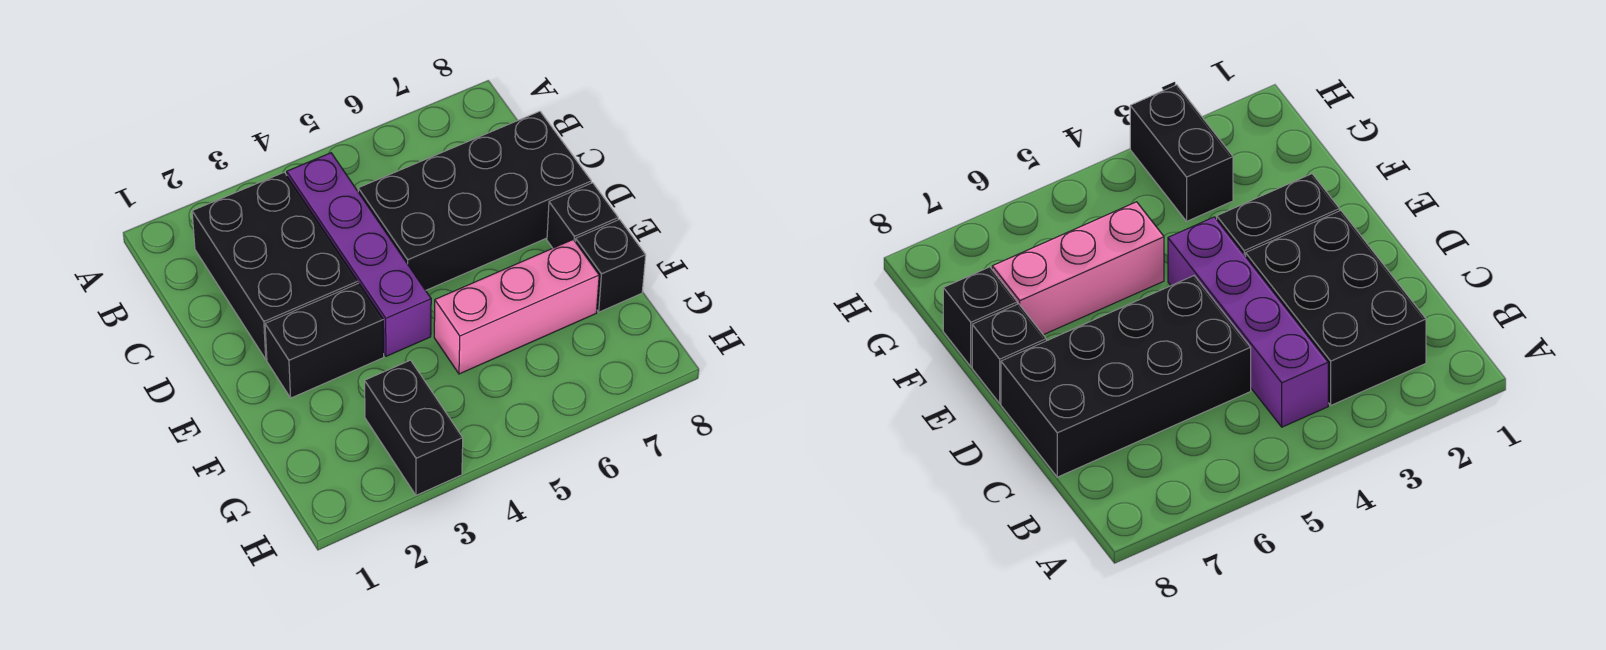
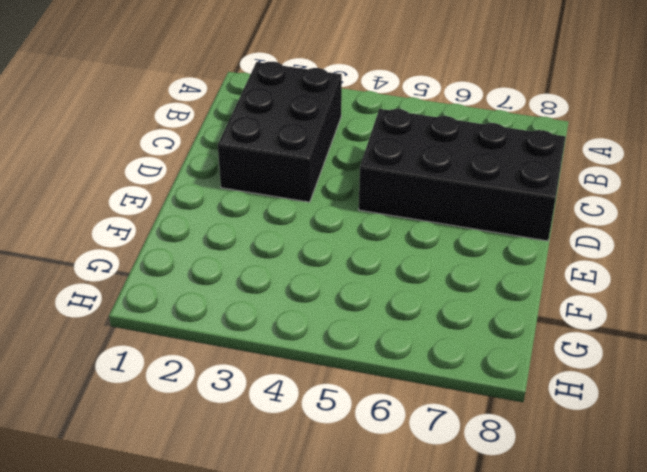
none -> purple brick B4:E4 level 1
none -> black brick E2:E3 level 1

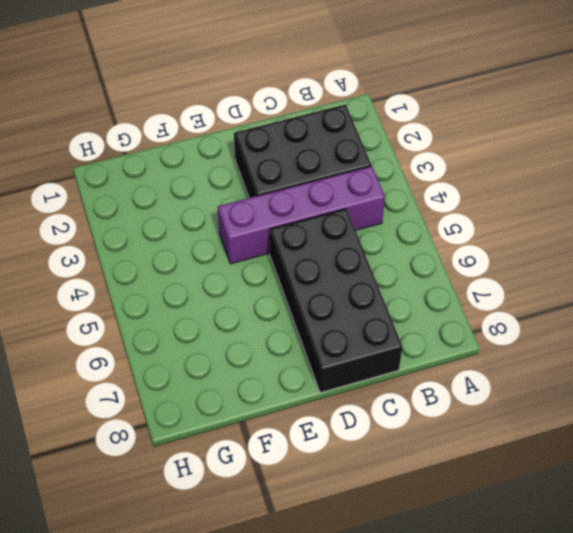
none -> black brick E2:E3 level 1
none -> black brick E8 level 1

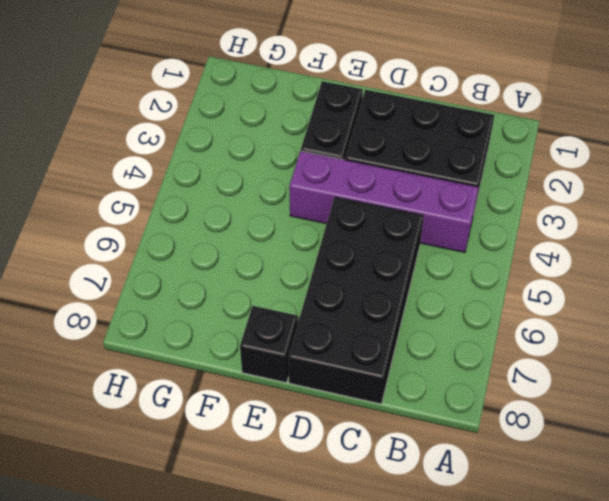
none -> pink brick F5:F7 level 1
none -> black brick F8 level 1

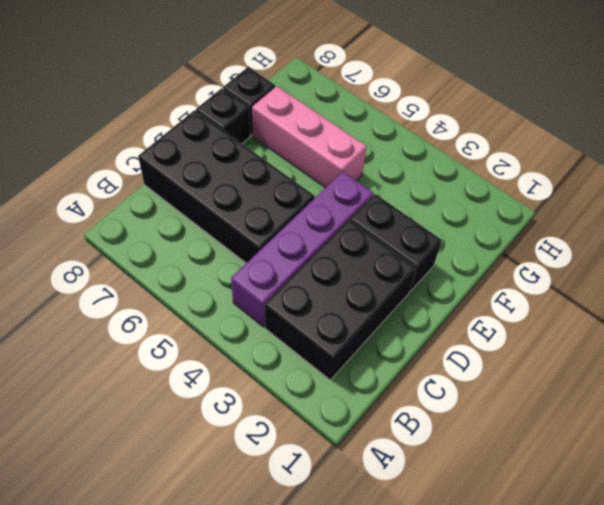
none -> black brick G3:H3 level 1

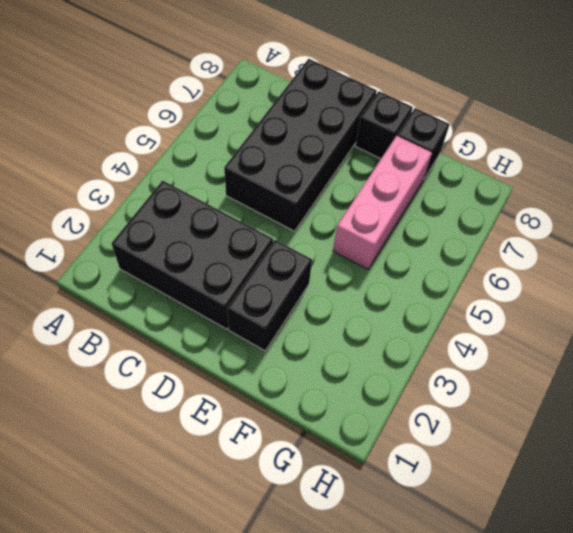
none -> purple brick B4:E4 level 1
none -> black brick G3:H3 level 1

